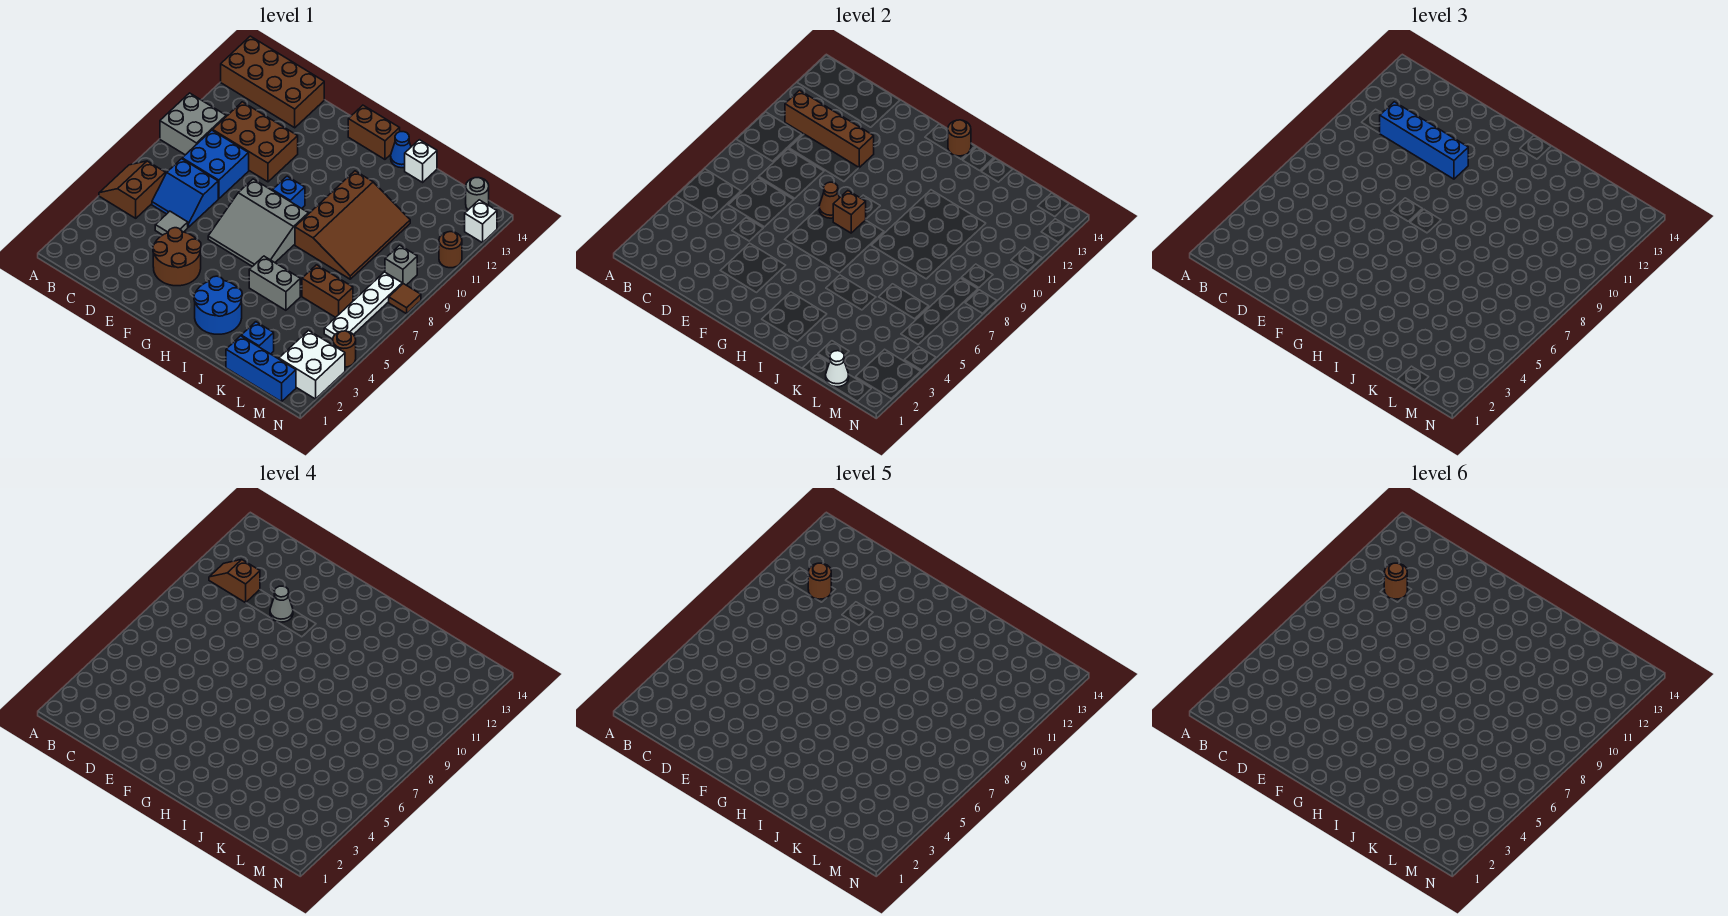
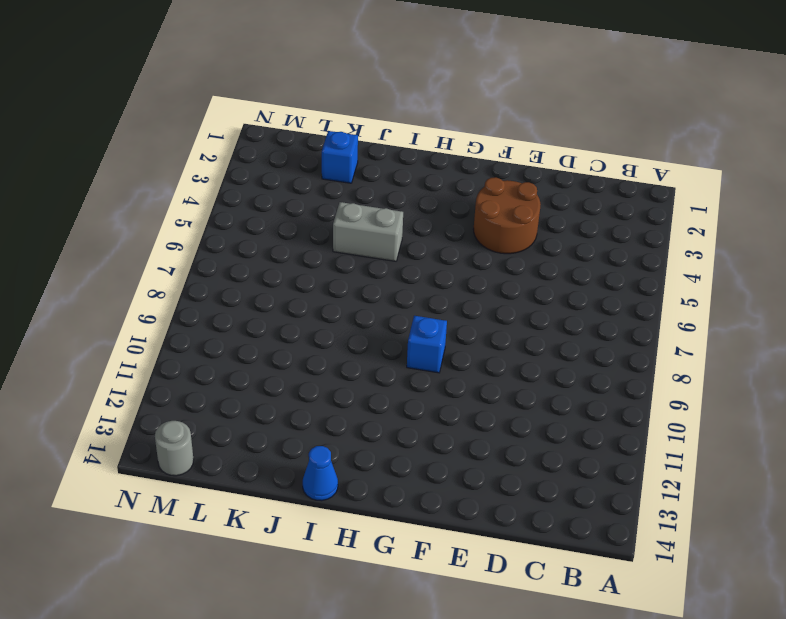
none -> brown slope A5:B6 level 1 top B
none -> grey brick A9:B10 level 1
none -> brown brick A13:D14 level 1
none -> blue slope C6:D7 level 1 top 7

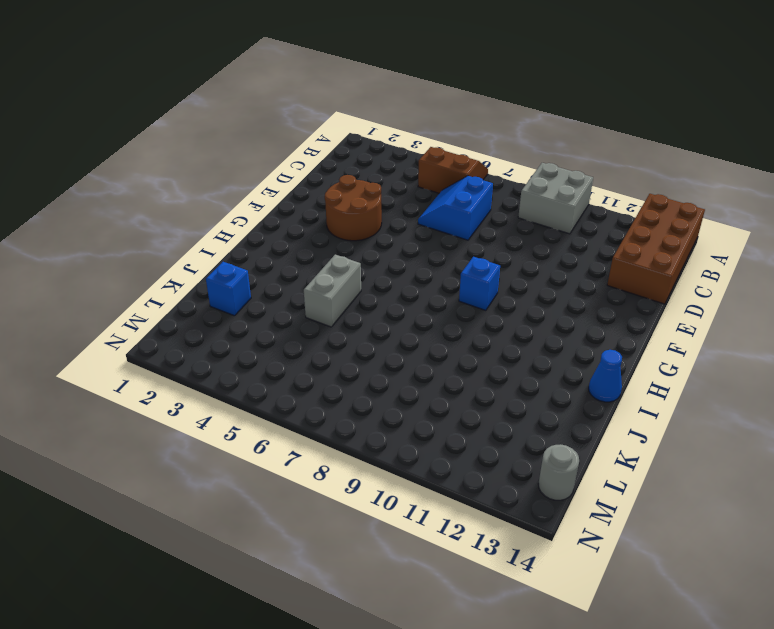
none -> blue brick C8:D9 level 1
none -> brown brick C10:E11 level 1
none -> grey tile D5 level 1
none -> grey slope F6:H8 level 1 top 8

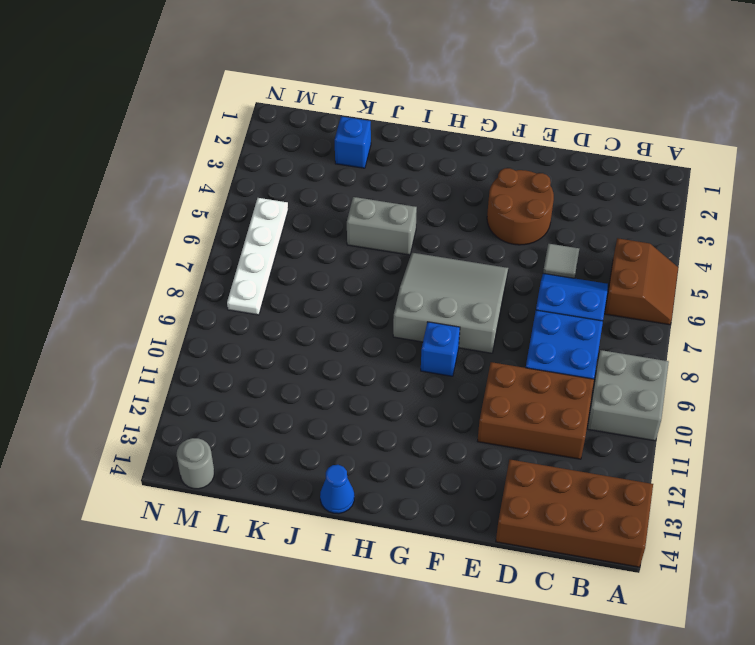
none -> brown brick G14:H14 level 1
none -> blue round brick H2:I3 level 1
none -> brown slope I8:K11 level 1 top I
none -> white brick J14 level 1

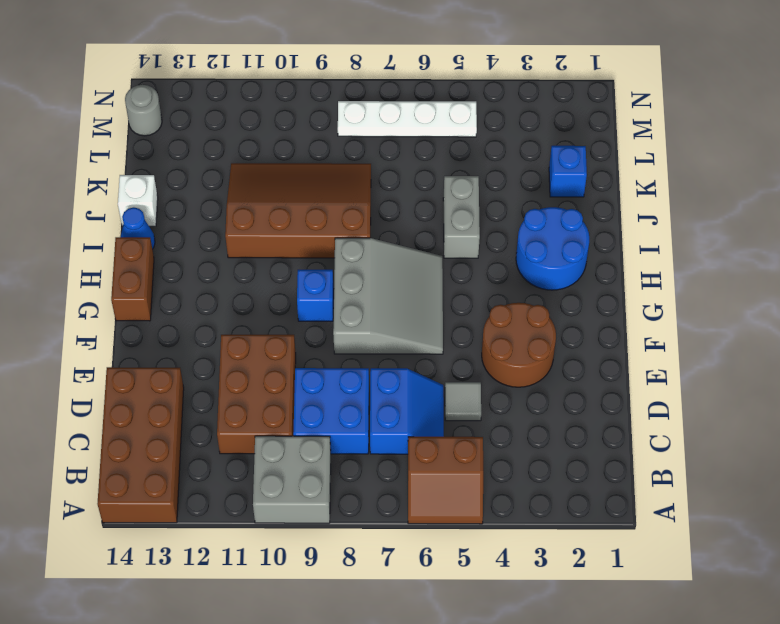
none -> blue brick K1:M1 level 1
none -> brown brick K6:L6 level 1
none -> white brick M2:N3 level 1
none -> grey brick M9 level 1

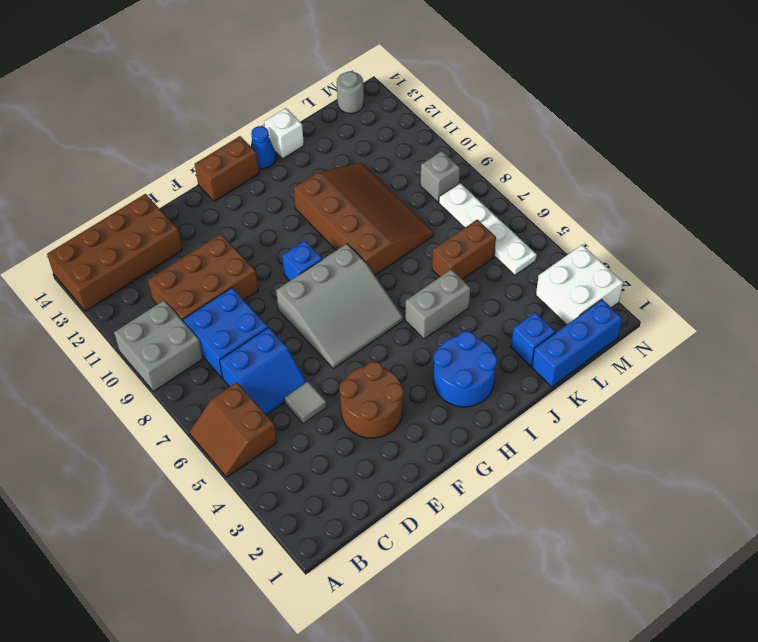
none -> brown round brick N4 level 1
none -> brown tile N8 level 1
none -> brown round brick N11 level 1
none -> white brick N13 level 1

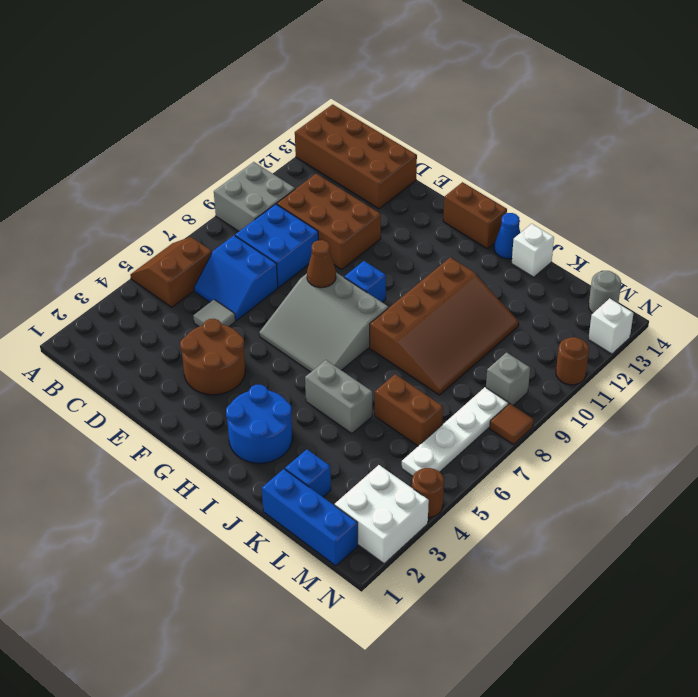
none -> brown brick B11:E11 level 2
none -> brown brick G8 level 2
none -> brown round brick H14 level 2
none -> white cone L1 level 2

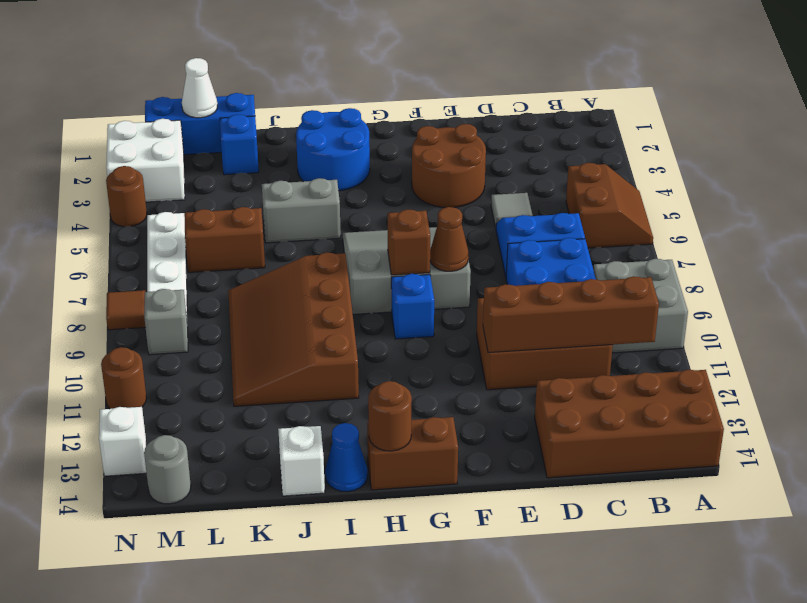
none -> blue brick C11:F11 level 3
none -> brown slope B11:C11 level 4 top C
none -> grey cone E11 level 4
none -> brown round brick C11 level 5

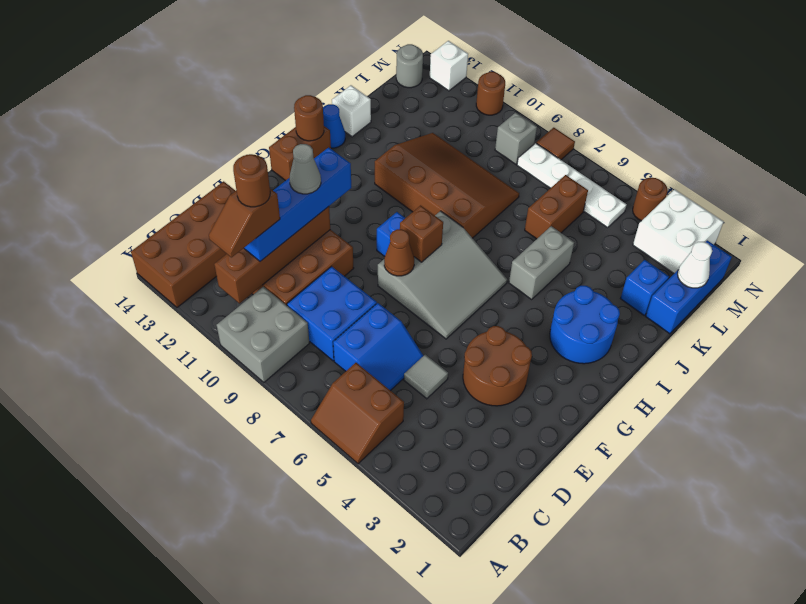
none -> brown round brick C11 level 6

